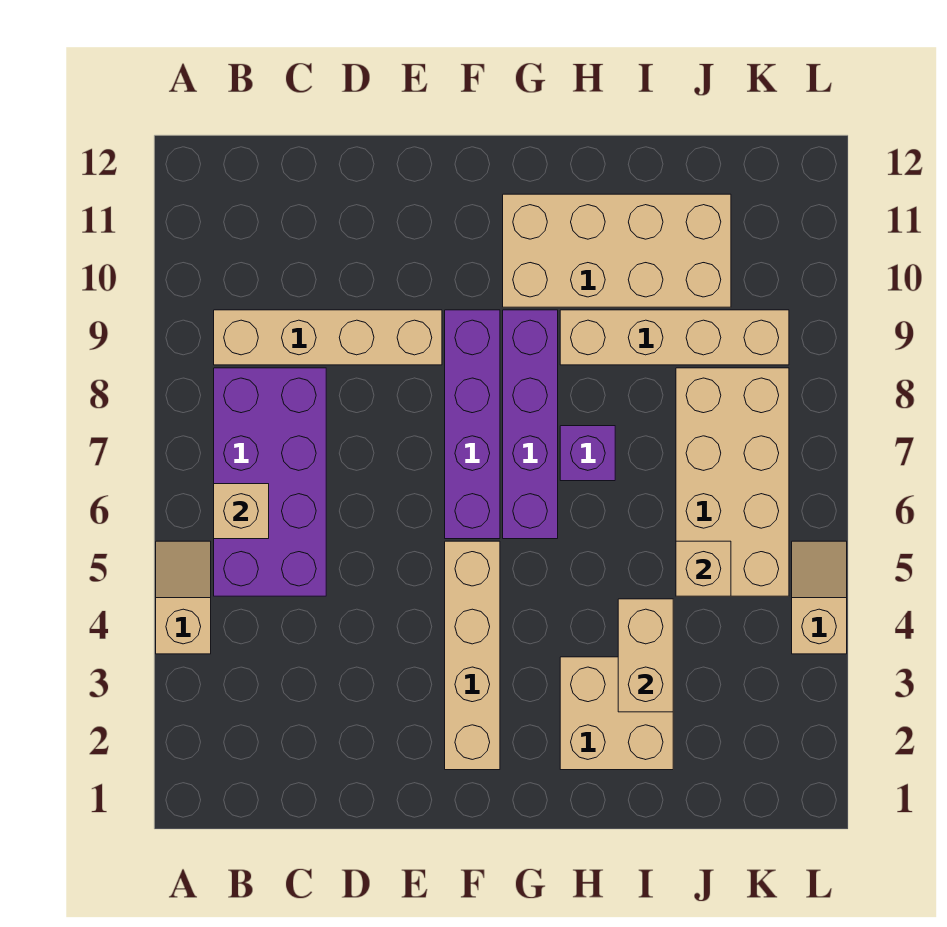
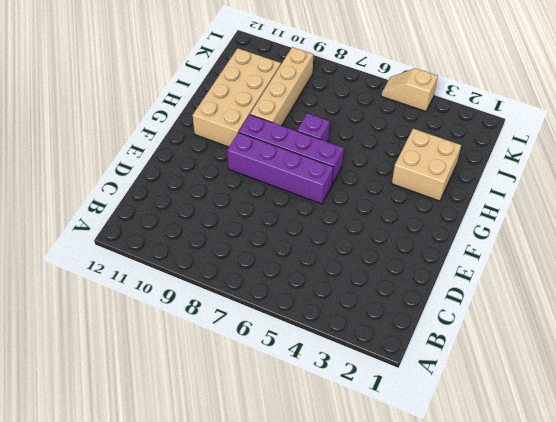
none -> tan slope A4:A5 level 1 top 4
none -> purple brick B5:C8 level 1
none -> tan brick B9:E9 level 1

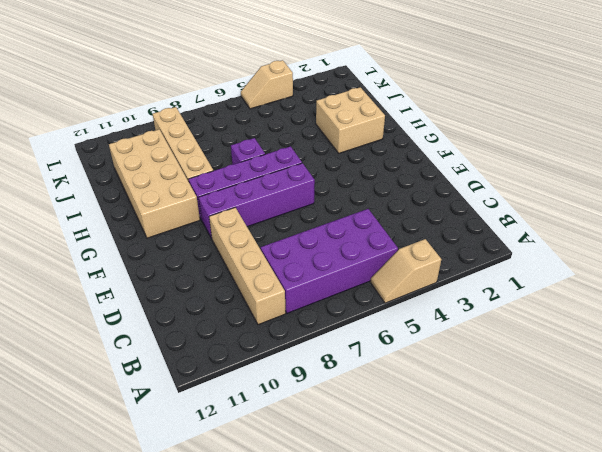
none -> tan brick F2:F5 level 1
none -> tan brick J5:K8 level 1
none -> tan brick B6 level 2

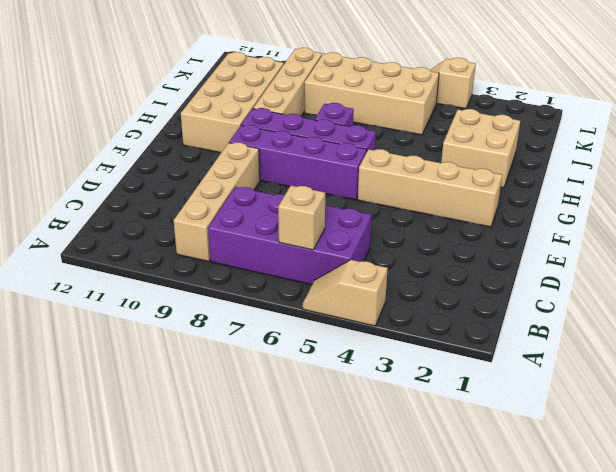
none -> tan brick I3:I4 level 2
none -> tan brick J5 level 2

